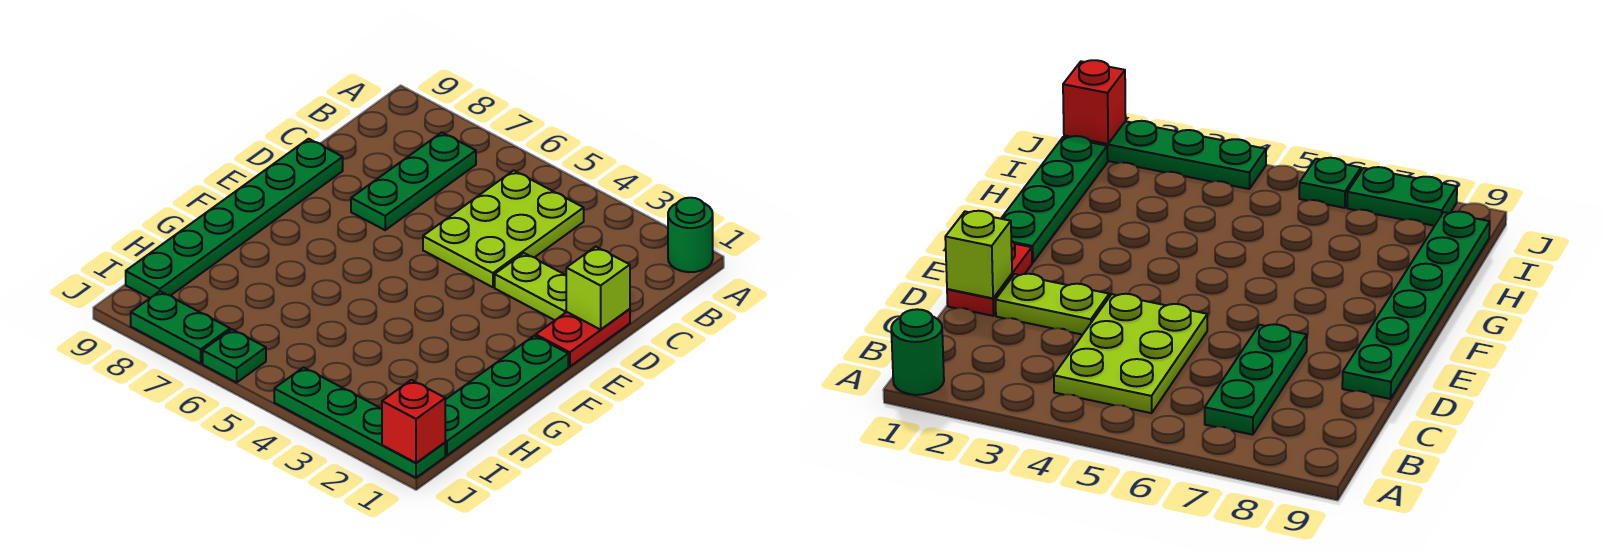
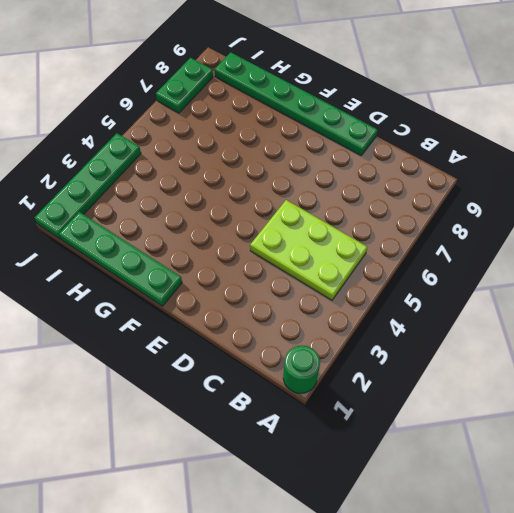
none -> green plate B7:D7 level 1
none -> red plate D1:E1 level 1
none -> lime plate D2:D3 level 1

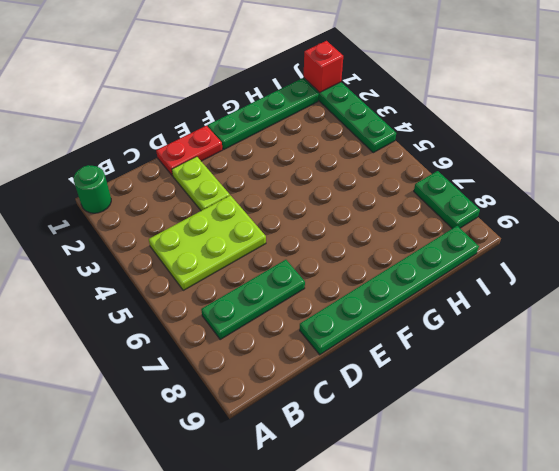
none -> green plate J6 level 1
none -> lime brick D1 level 2

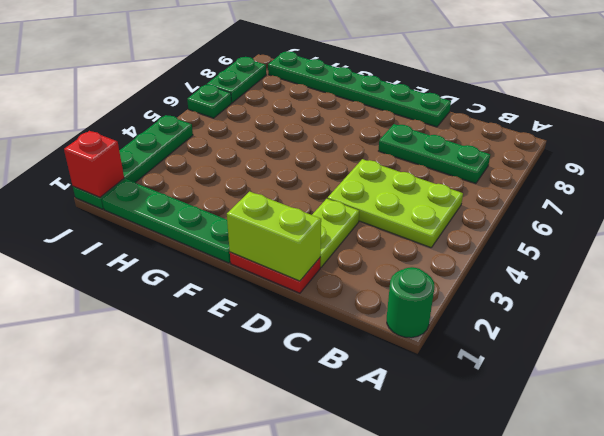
lime brick D1:E1 level 2 -> lime brick D1 level 2

